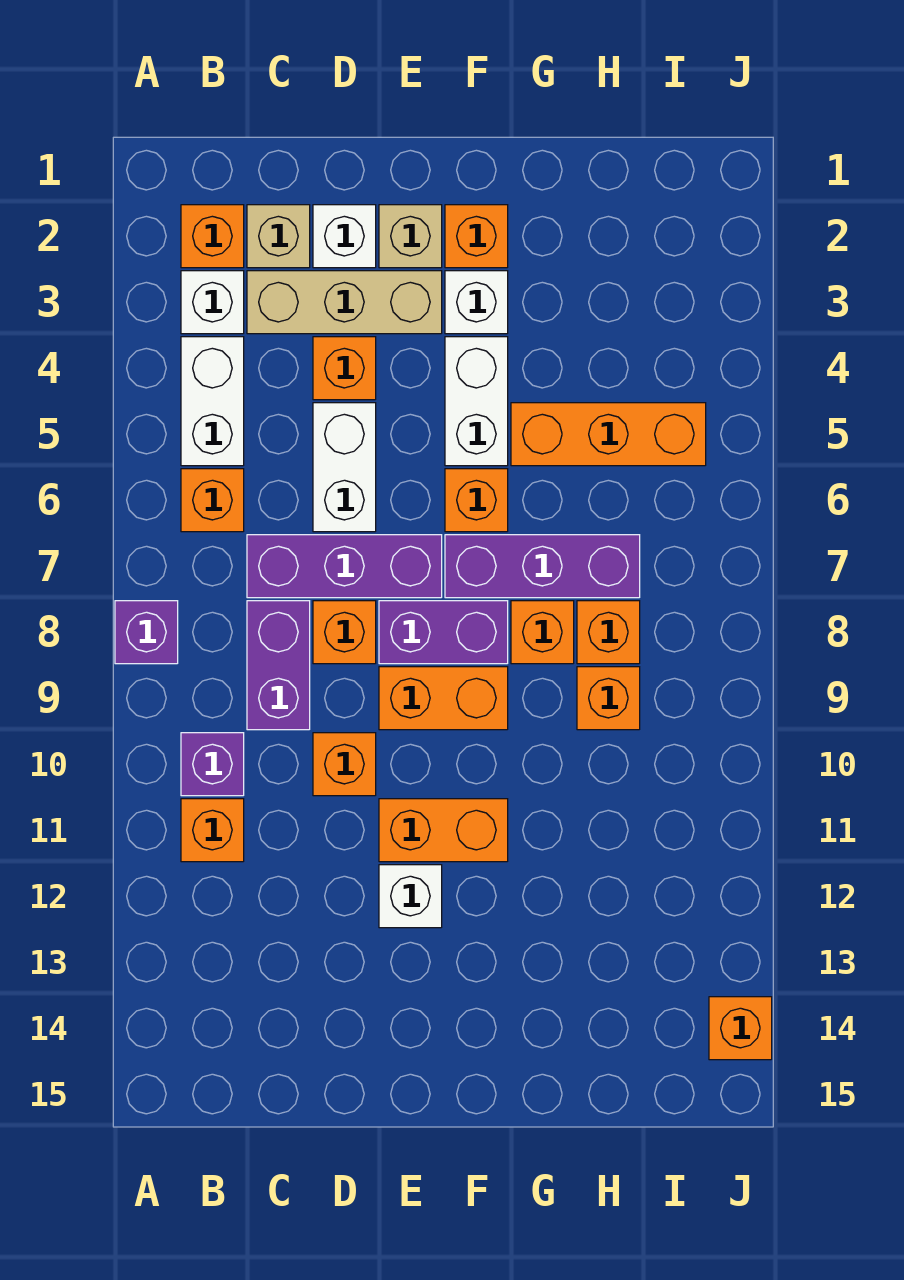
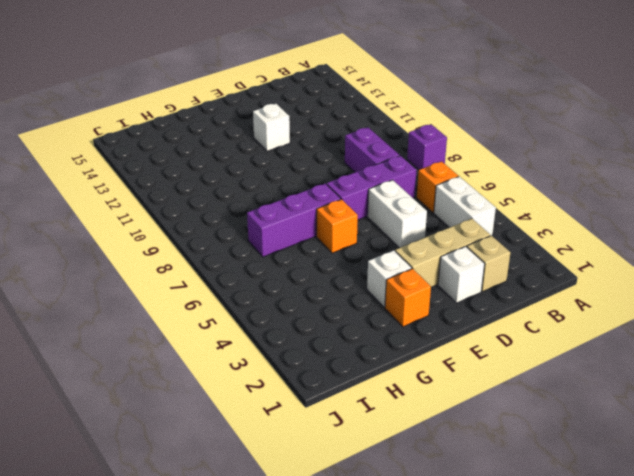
none -> orange brick B2 level 1
none -> white brick B3 level 1
none -> purple brick B10 level 1
none -> orange brick B11 level 1

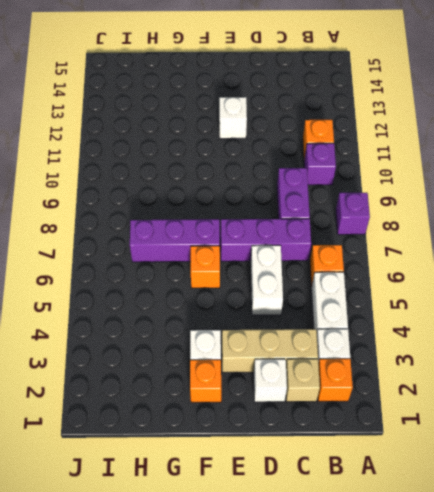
none -> orange brick D4 level 1
none -> orange brick D8 level 1
none -> orange brick D10 level 1
none -> tan brick E2 level 1

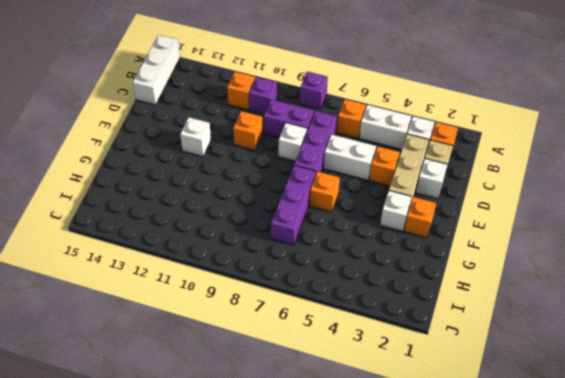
white brick A15:C15 level 1 -> none
white brick D8 level 1 -> orange brick D8 level 1
none -> tan brick E2 level 1
none -> purple brick E8:F8 level 1
none -> orange brick E9:F9 level 1
none -> orange brick E11:F11 level 1

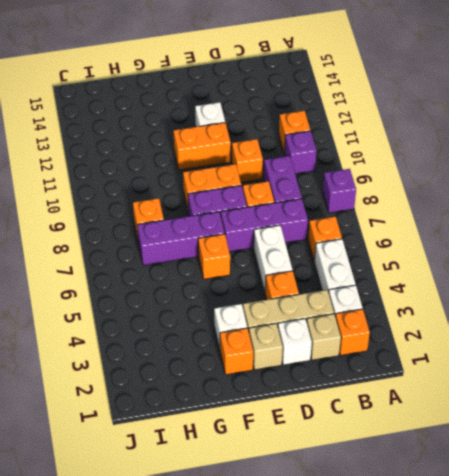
none -> white brick F4:F5 level 1
none -> orange brick G5:I5 level 1
none -> orange brick G8 level 1
none -> orange brick H9 level 1

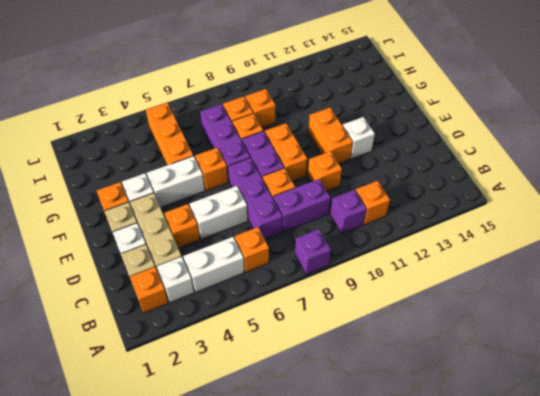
none -> orange brick J14 level 1

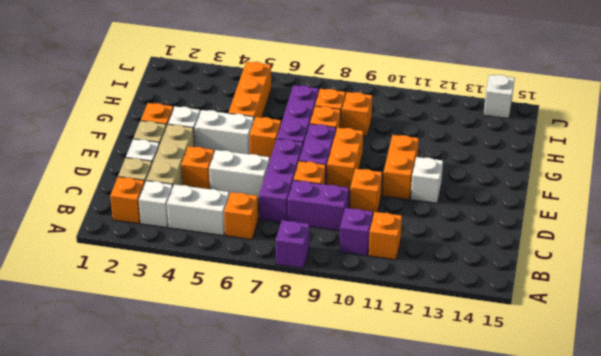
white brick J14 level 1 -> orange brick J14 level 1

